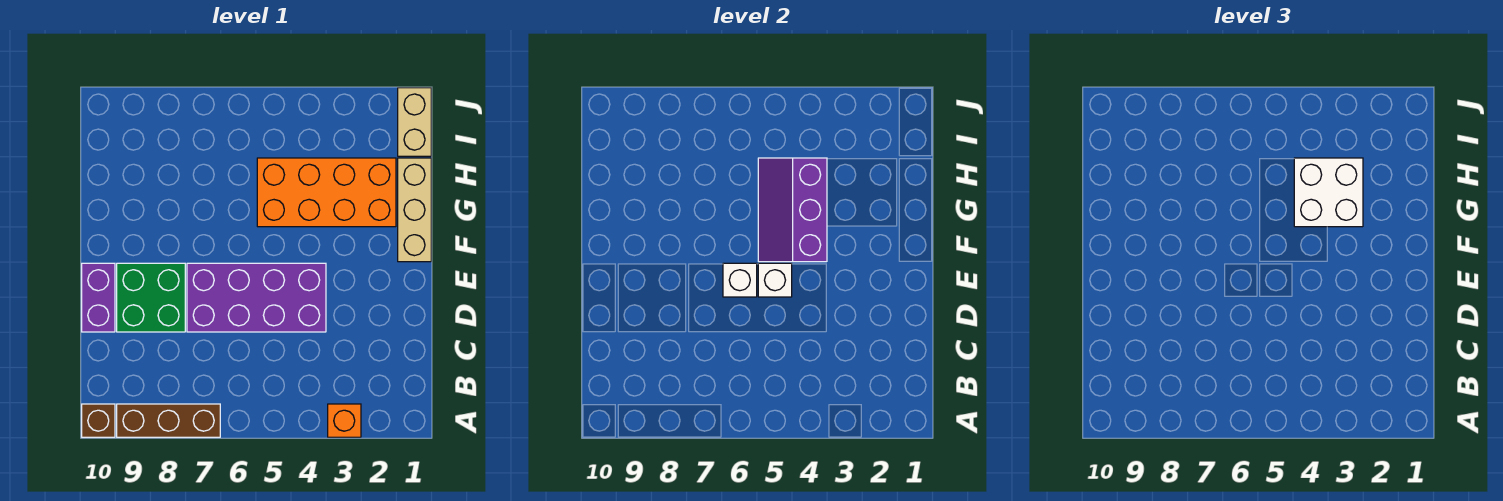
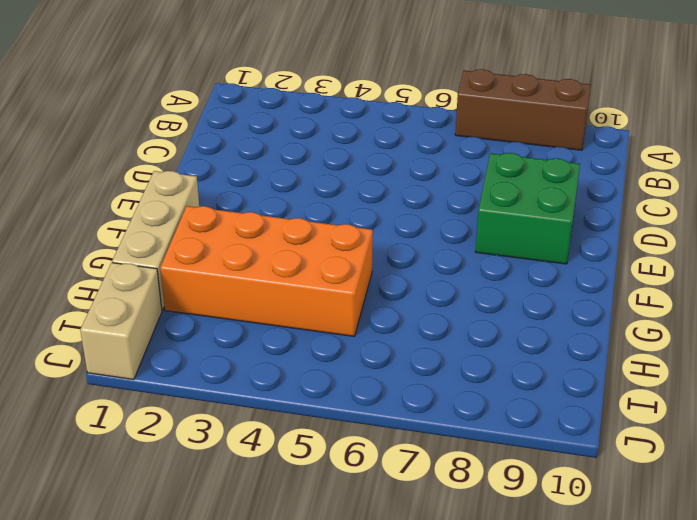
none -> orange brick A3 level 1
none -> brown brick A10 level 1
none -> purple brick D4:E7 level 1

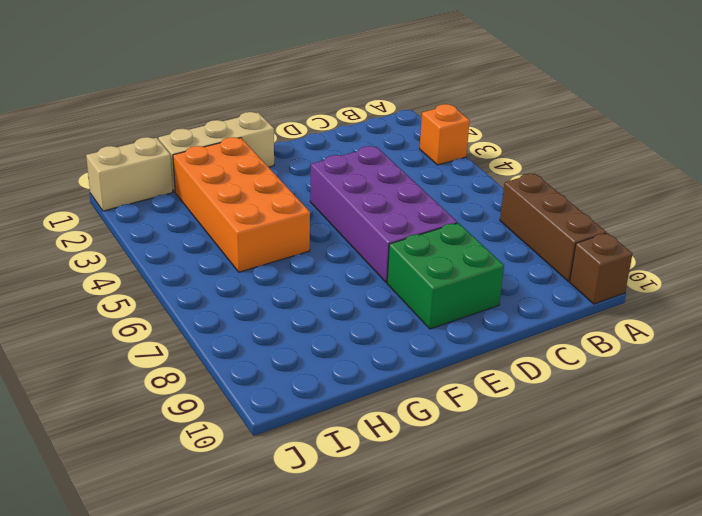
none -> purple brick D10:E10 level 1
none -> white brick E5 level 2
none -> white brick E6 level 2

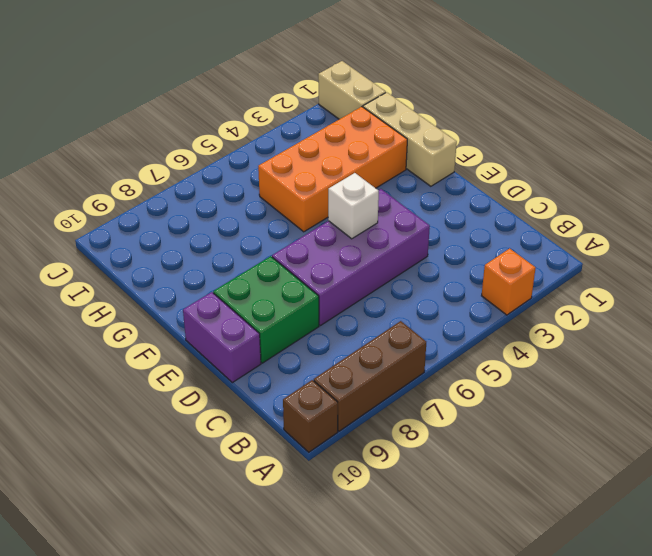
none -> white brick E6 level 2
none -> purple slope F4:H5 level 2 top 4
none -> white brick G3:H4 level 3

